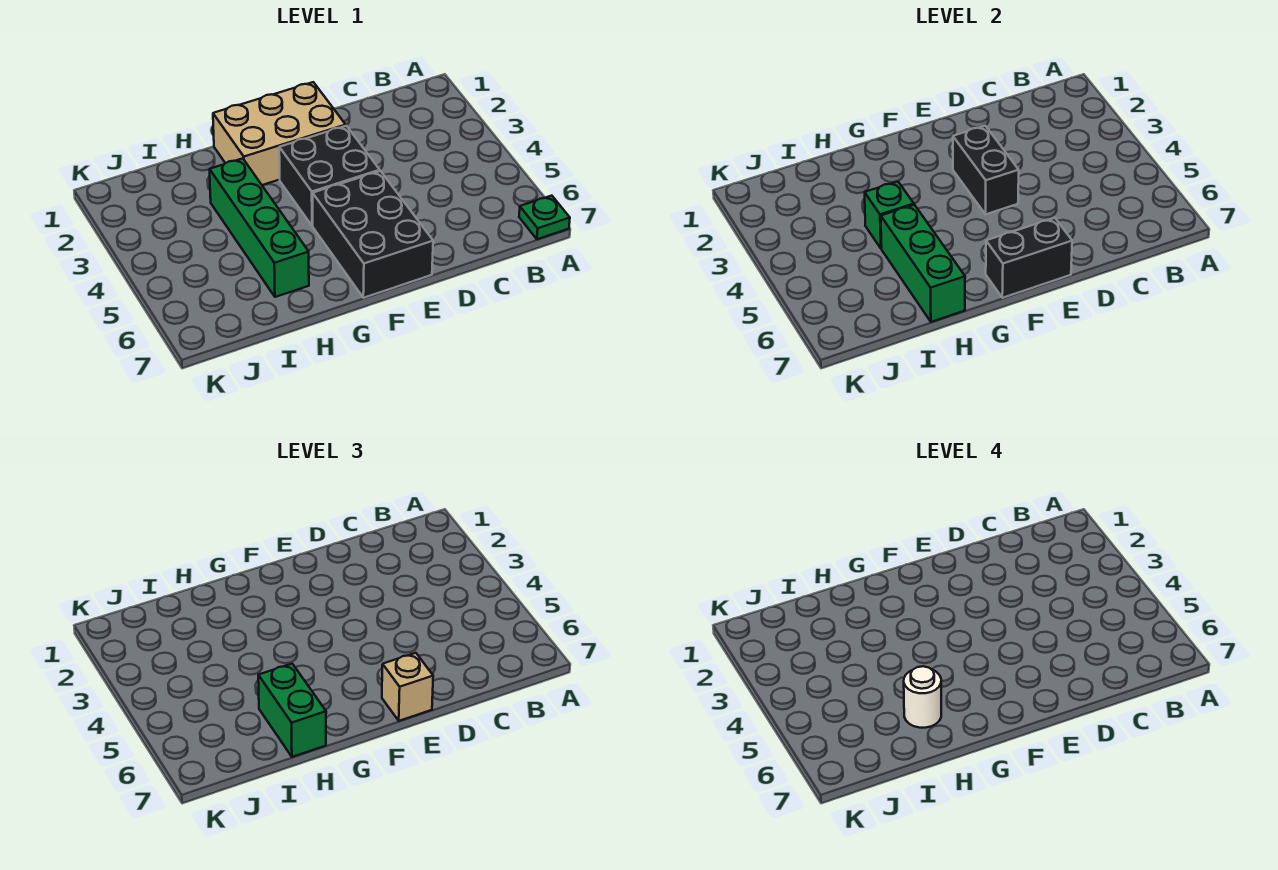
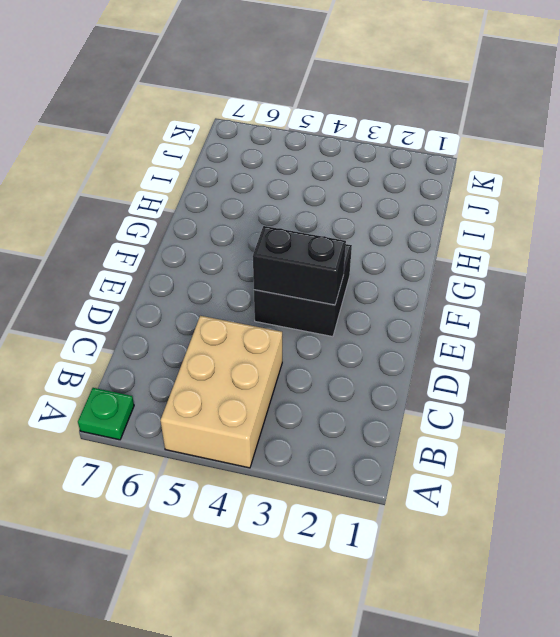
tan brick A4:C5 level 1 -> tan brick E1:G2 level 1
none -> black brick E5:F7 level 1
none -> green brick H3:H6 level 1
none -> black brick E7:F7 level 2

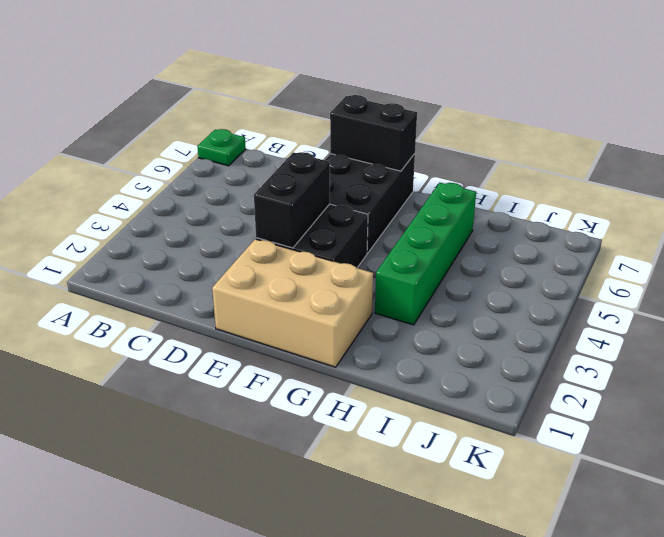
none -> green brick H4 level 2
none -> green brick H5:H7 level 2
none -> tan brick E7 level 3

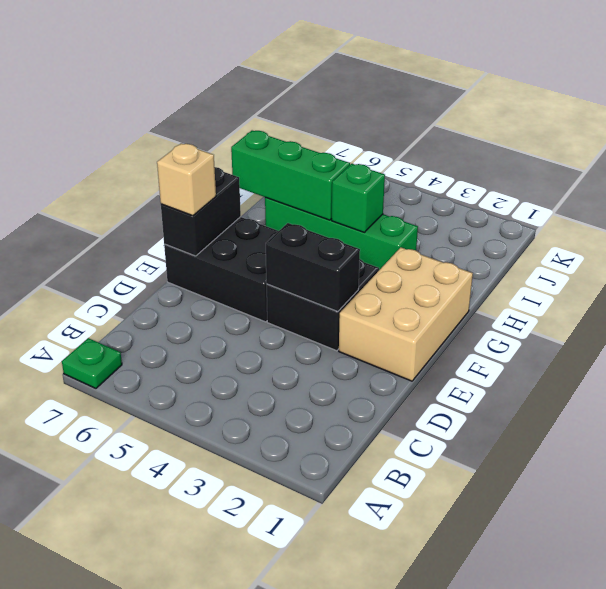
none -> green brick H6:H7 level 3
none -> white round brick H6 level 4

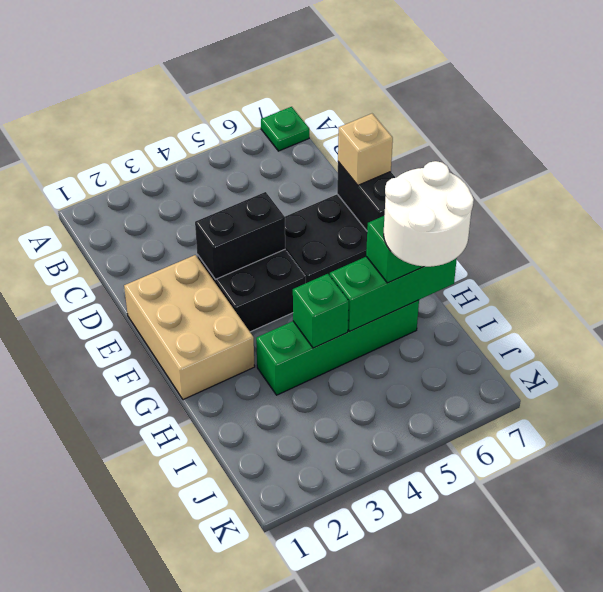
white round brick H6:I7 level 4 -> white round brick H6 level 4

